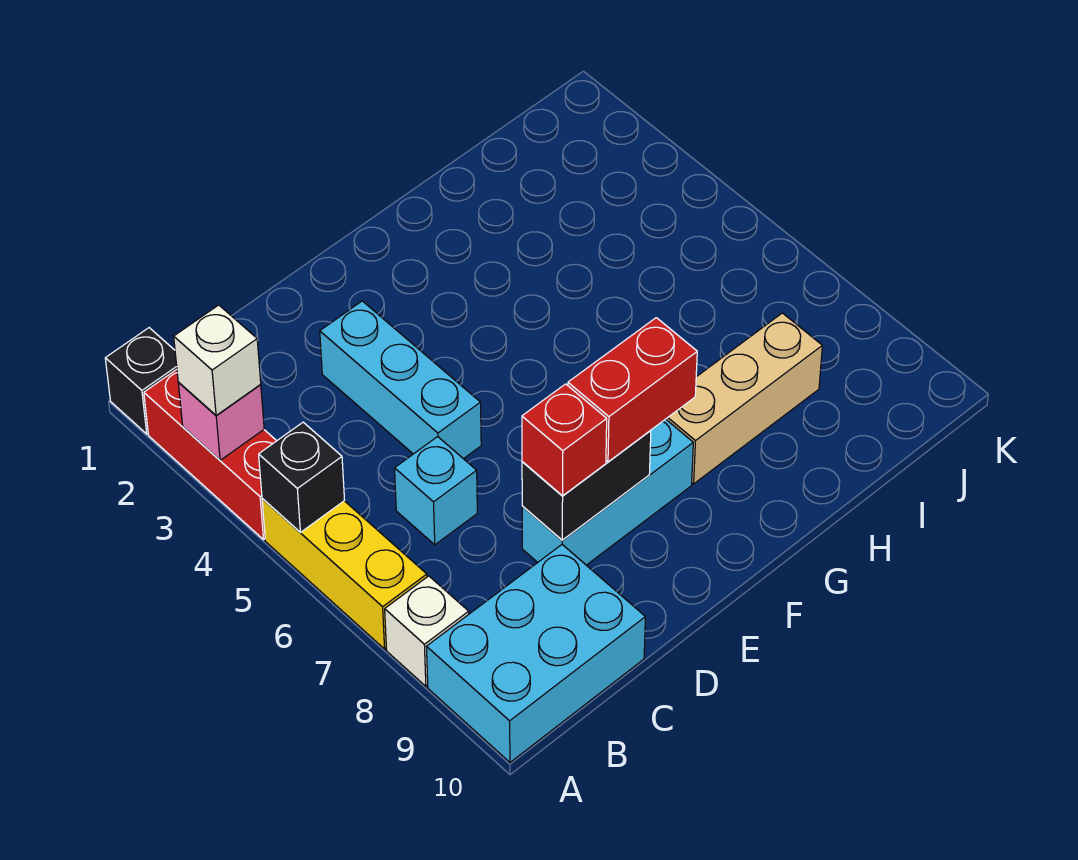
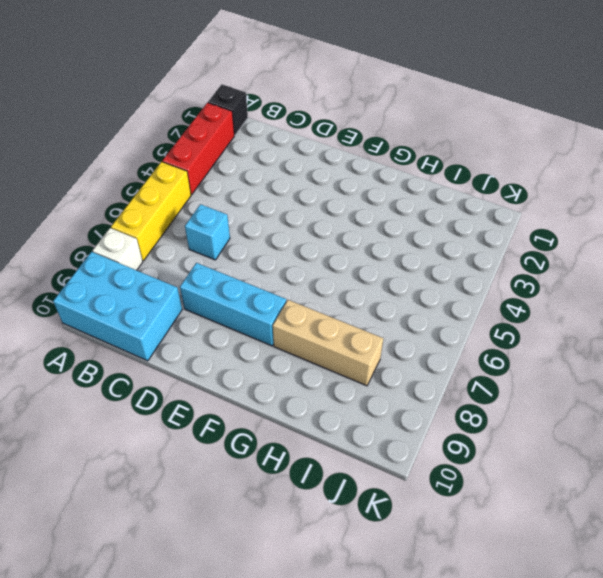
none -> cyan brick D3:D5 level 1
none -> pink brick A3 level 2
none -> black brick A5 level 2

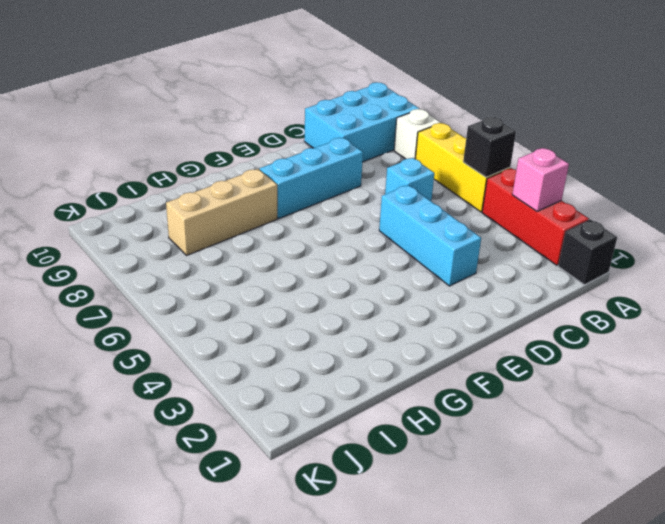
none -> black brick D8:E8 level 2
none -> white brick A3 level 3
none -> red brick D8 level 3

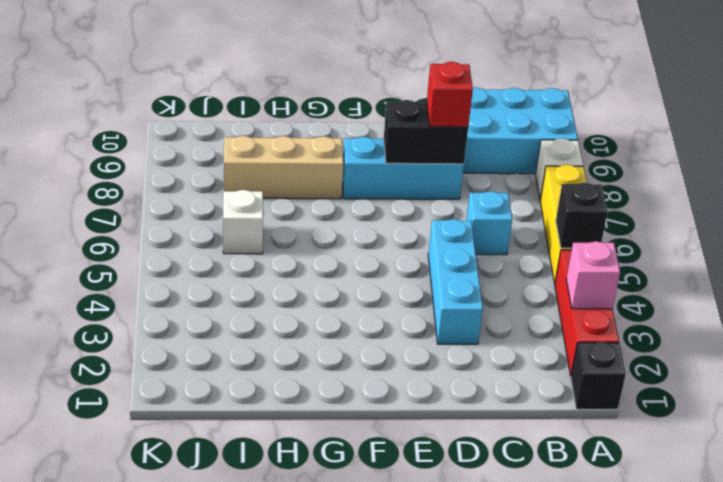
white brick I6 level 1 -> white brick A3 level 3
none -> red brick E8:F8 level 3

